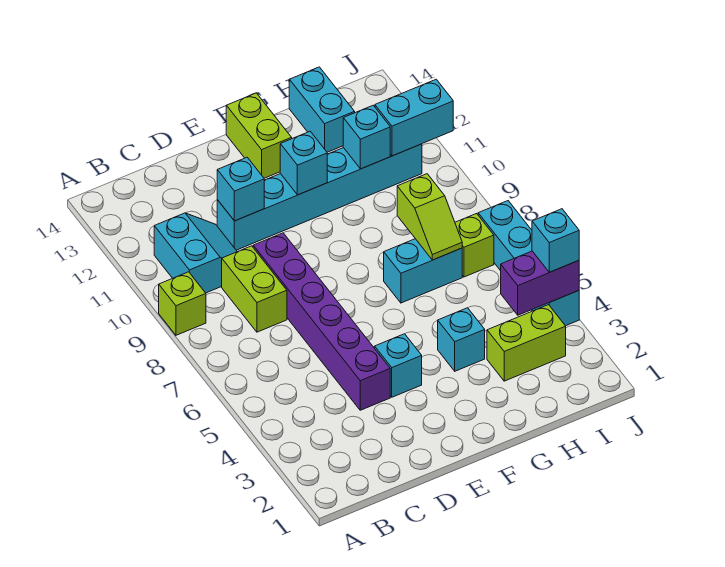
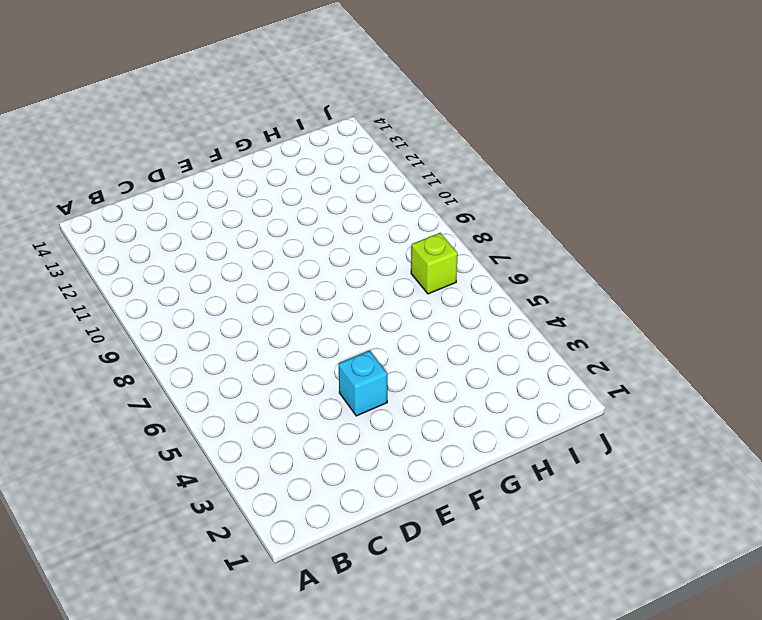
none -> lime brick A9 level 1
none -> cyan slope B10:C11 level 1 top B
none -> lime brick C8:C9 level 1

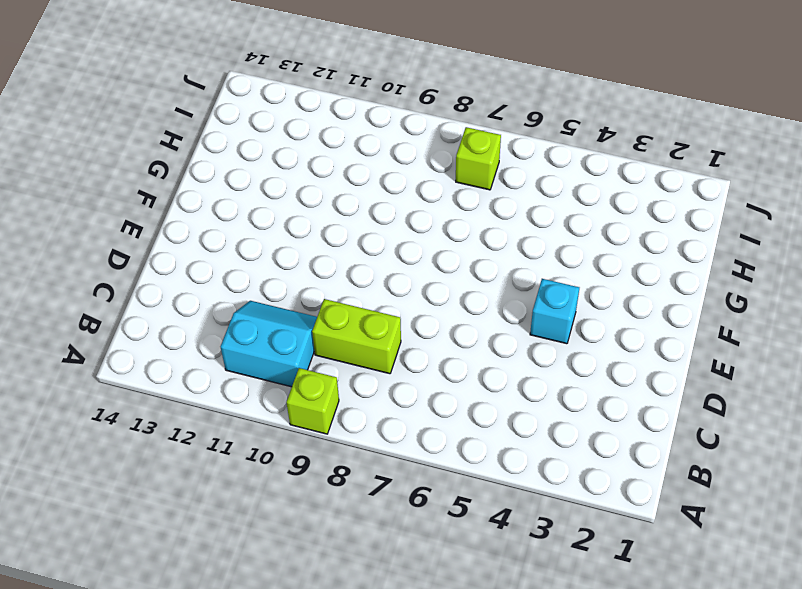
none -> purple brick D4:D9 level 1
none -> cyan brick D11:I11 level 1
none -> lime brick F13:F14 level 1

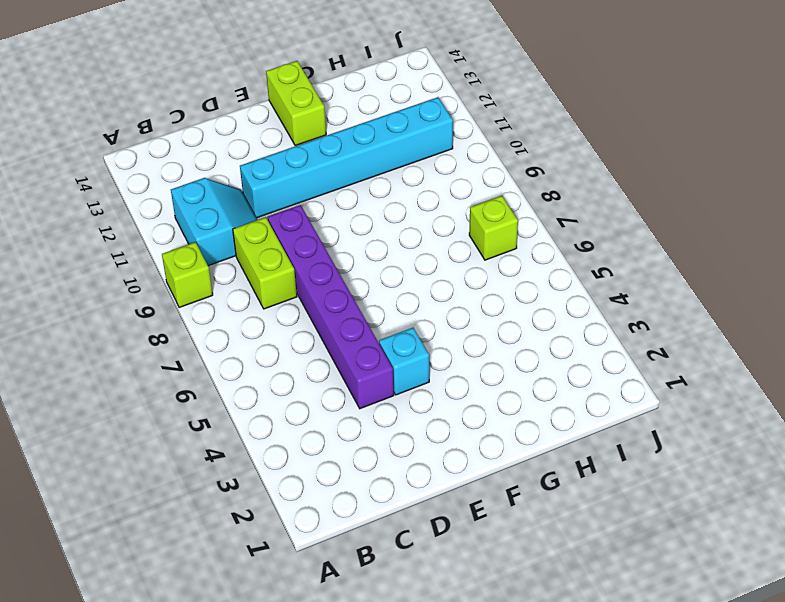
none -> cyan brick G4 level 1
none -> cyan brick G7:H7 level 1
none -> lime brick H3:I3 level 1

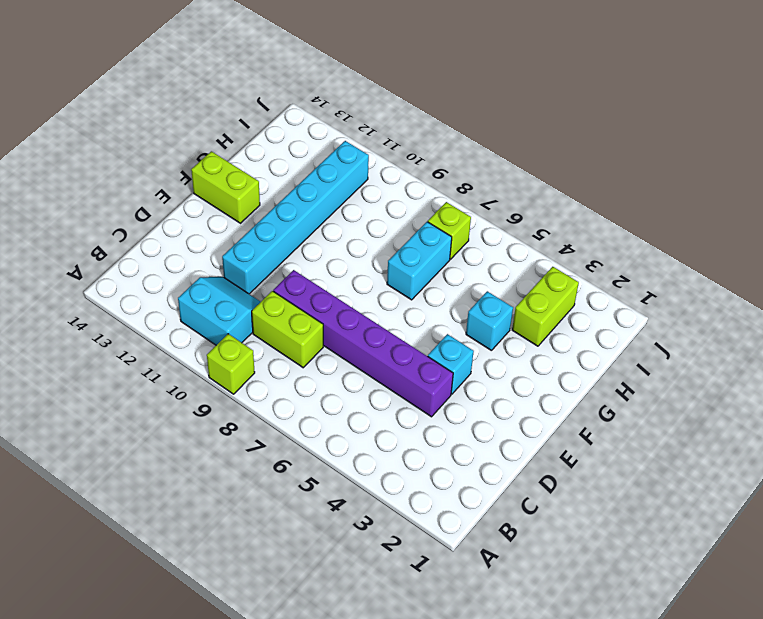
none -> cyan brick H13:H14 level 1
none -> cyan brick J4:J7 level 1
none -> cyan brick D11 level 2

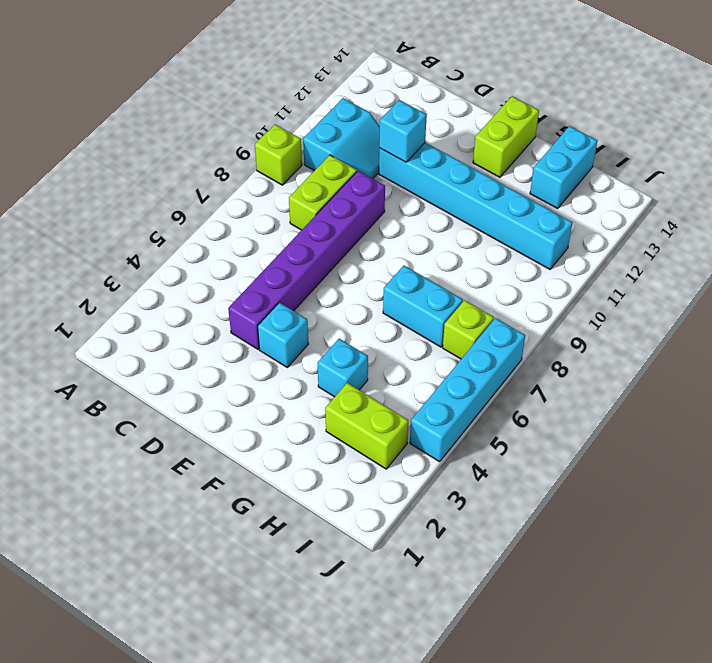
none -> cyan brick F11 level 2
none -> lime slope H7:H8 level 2 top 8
none -> cyan brick H11 level 2

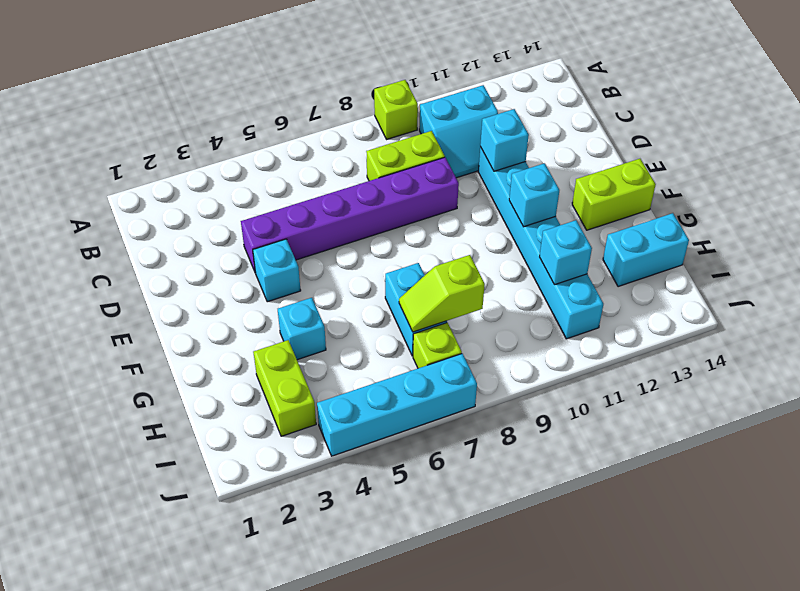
none -> purple brick I4:J4 level 2
none -> cyan brick I11:J11 level 2
none -> cyan brick J4 level 3

